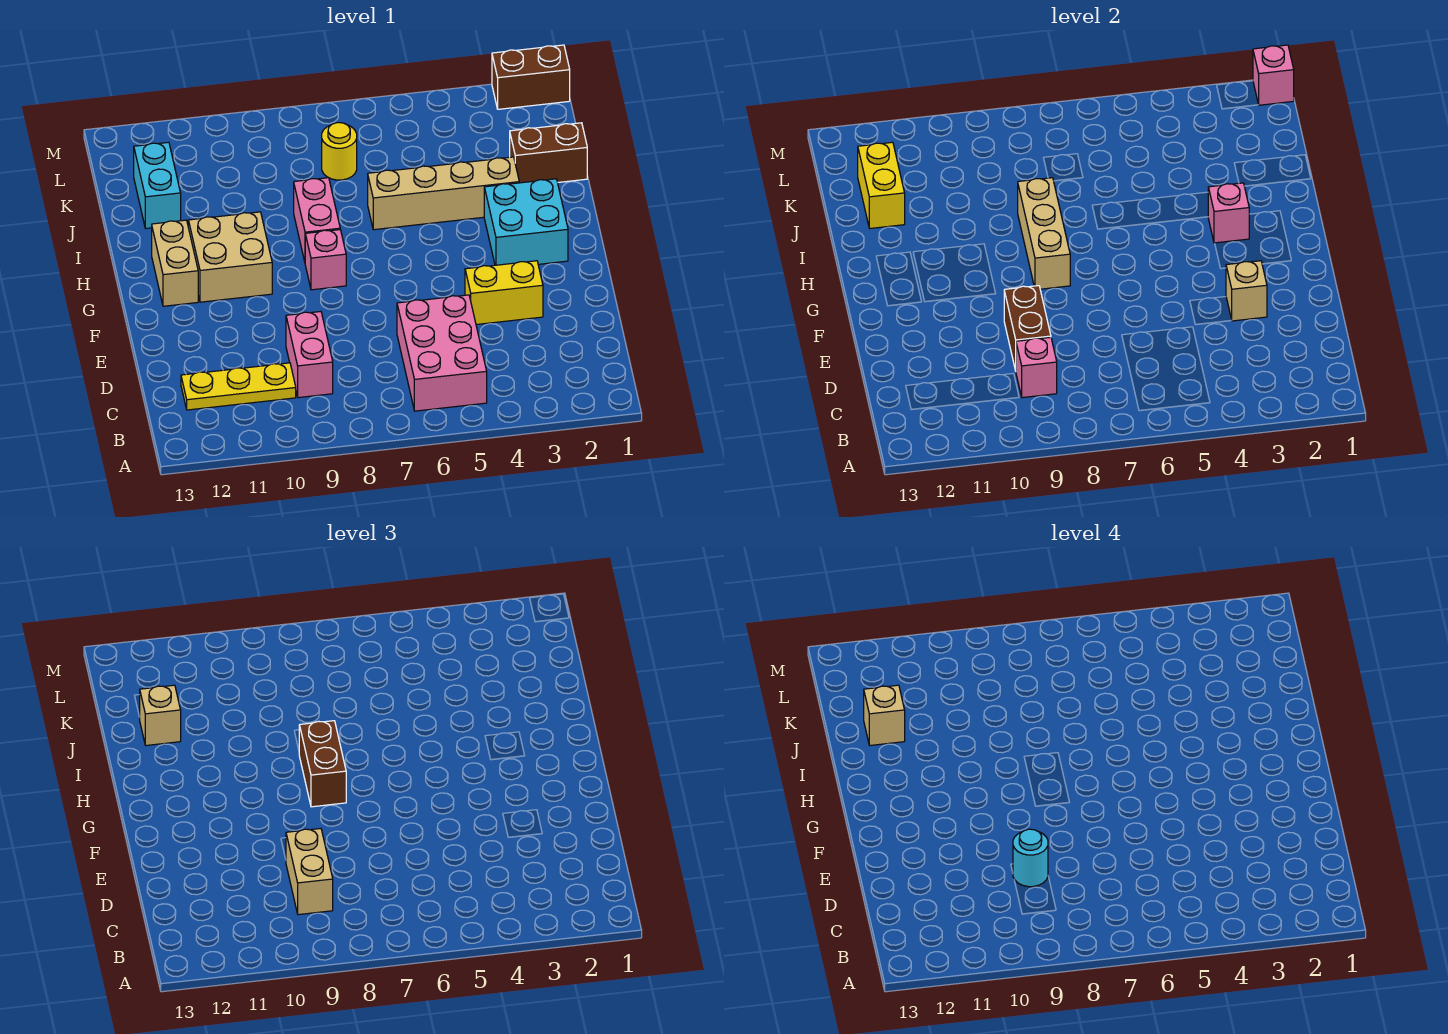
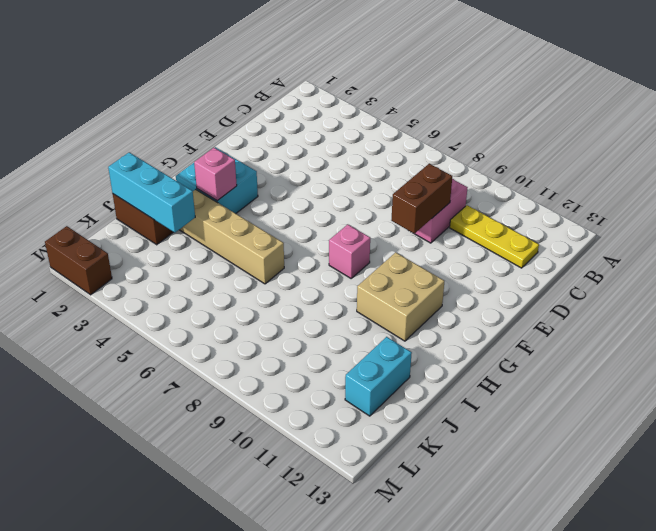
cyan brick J1:J3 level 2 -> none
none -> pink brick B5:D6 level 1
none -> yellow brick E3:E4 level 1
none -> tan brick G12:H12 level 1

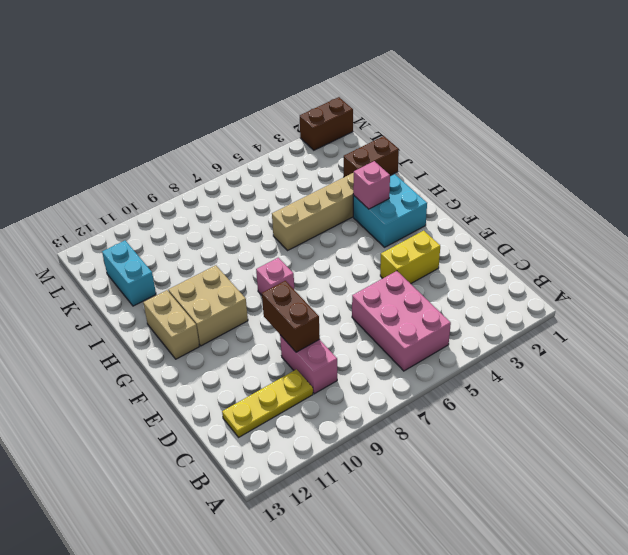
none -> pink brick H8:I8 level 1
none -> yellow round brick K7 level 1
none -> pink brick C9 level 2

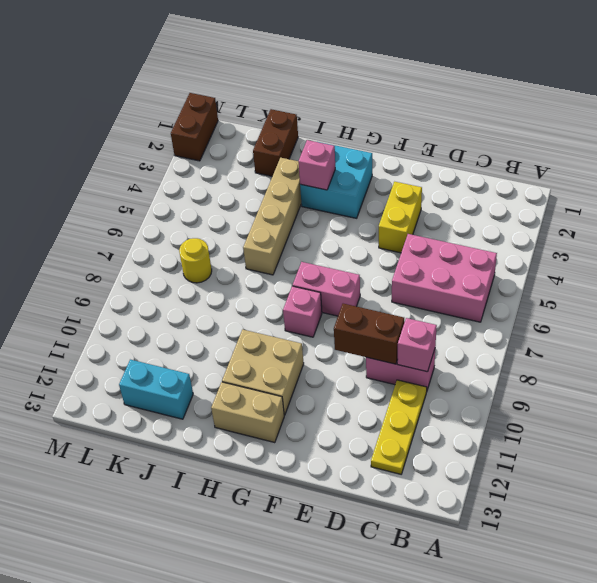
pink brick F7:G7 level 1 -> pink brick H8:I8 level 1
none -> tan brick E3 level 2
none -> tan brick G8:I8 level 2
none -> yellow brick J12:K12 level 2

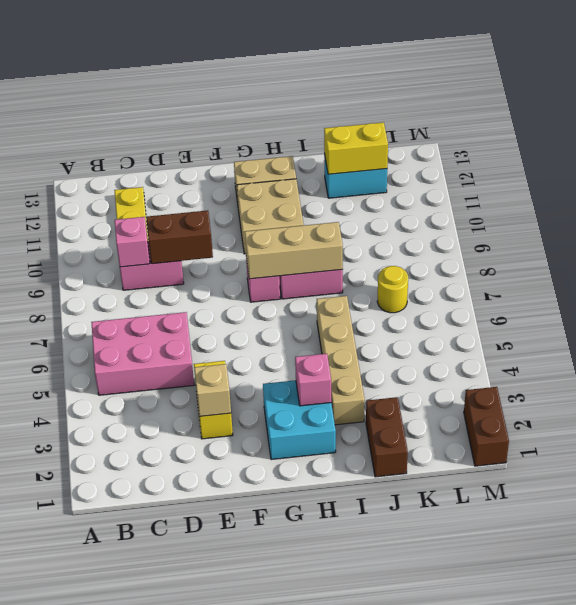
none -> pink brick M1 level 2
none -> tan brick C9:D9 level 3
none -> brown brick G8:H8 level 3

